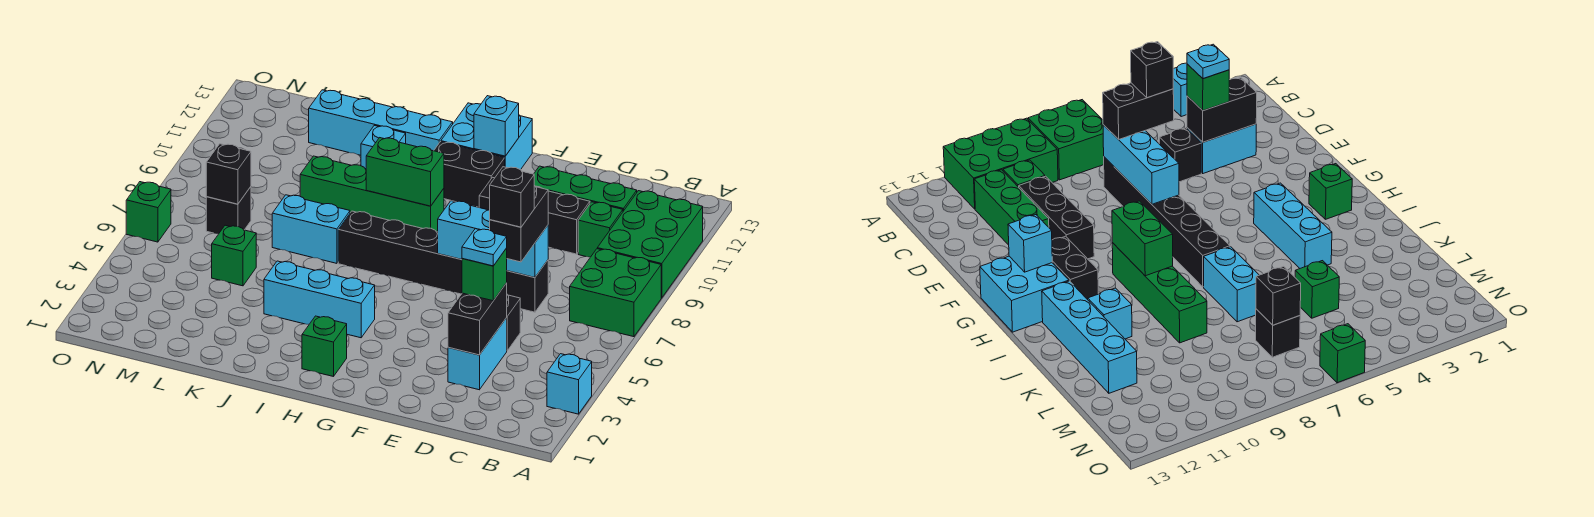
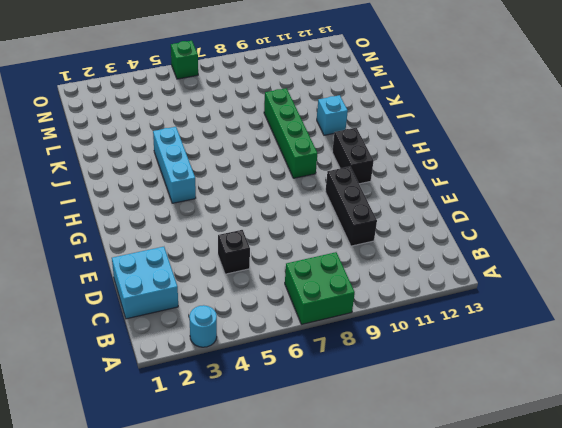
cyan round brick A3 level 1 -> cyan brick A3 level 1
cyan brick C1:D2 level 1 -> cyan brick G12:H13 level 1
none -> green brick A9:B11 level 1
none -> green brick C10 level 1
none -> green brick C11:E11 level 1

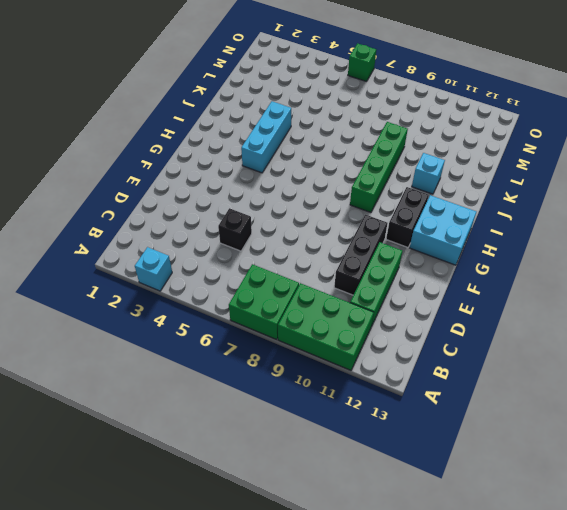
none -> green brick C10 level 1
none -> cyan brick D3:D4 level 1
none -> black brick D7:I7 level 1

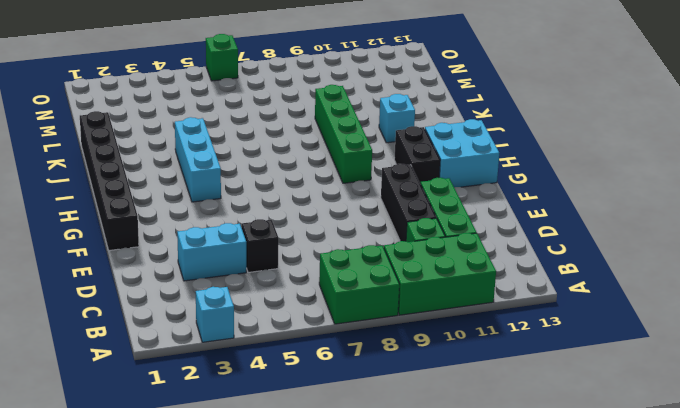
black brick F1:K1 level 1 -> black brick D7:I7 level 1
none -> green brick H2 level 1
none -> cyan brick I12:L12 level 1
none -> cyan brick J7:K7 level 1

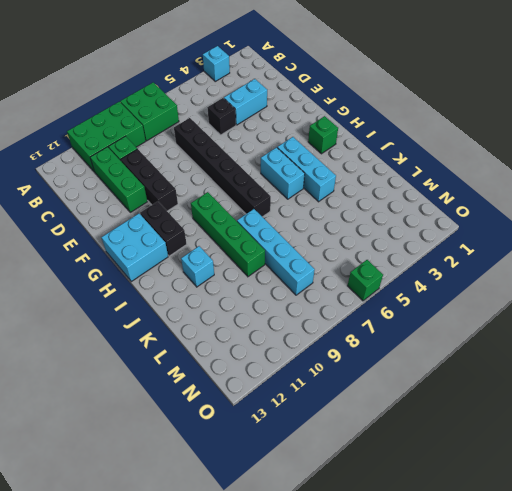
cyan brick H5:I5 level 1 -> cyan brick J7:K7 level 1
cyan brick J8:M8 level 1 -> cyan brick I12:L12 level 1
none -> green brick L5 level 1
none -> black brick M7 level 1
none -> black brick D3:D4 level 2

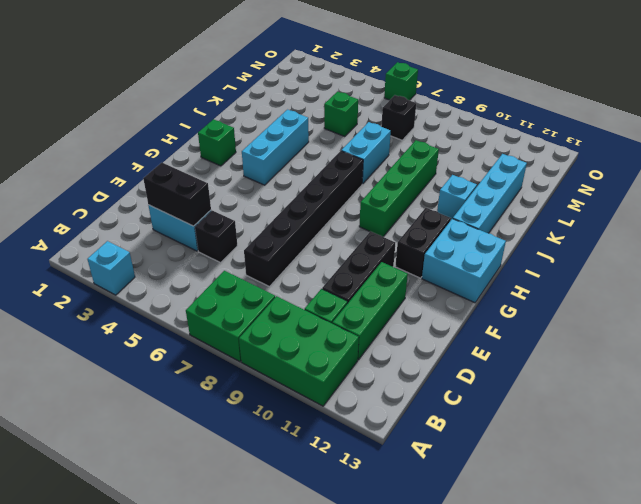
none -> cyan brick D7:F7 level 2
none -> cyan brick G12 level 2
none -> green brick H9:I9 level 2

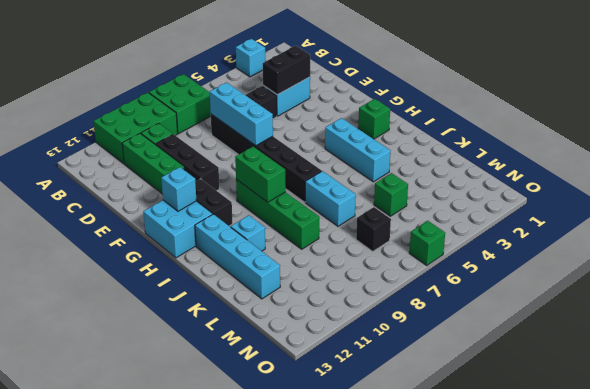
none -> black brick M7 level 2
none -> green brick D4 level 3
none -> black brick D6:D7 level 3

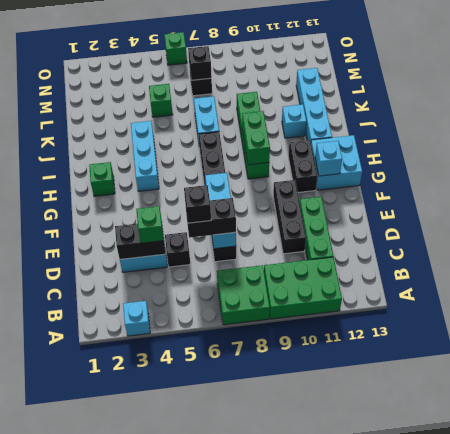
none -> green brick C10 level 1
none -> cyan plate D4 level 4

